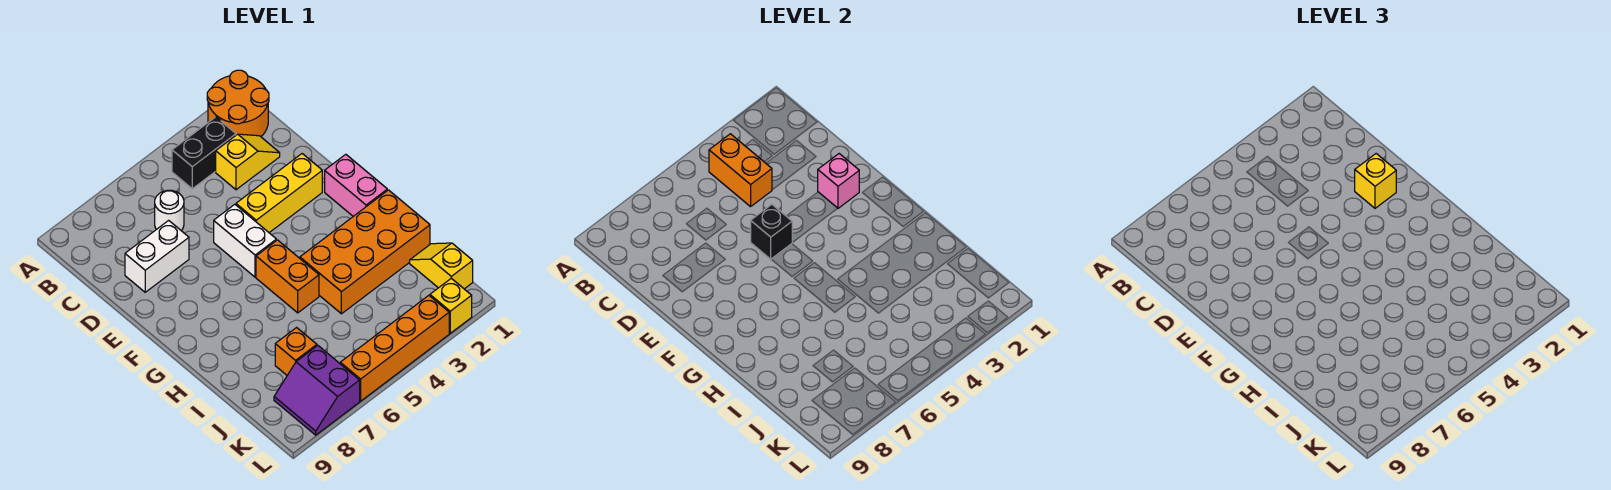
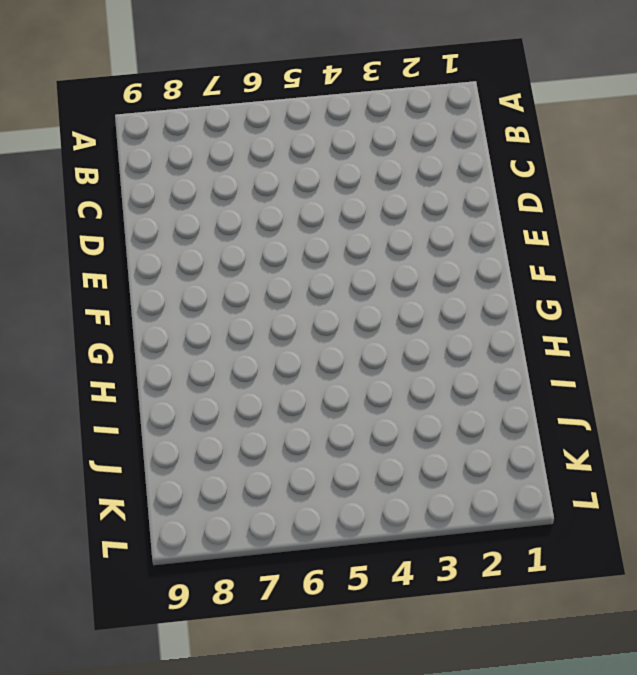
none -> orange round brick A1:B2 level 1
none -> black brick B3:B4 level 1
none -> yellow slope C2:C3 level 1 top 3

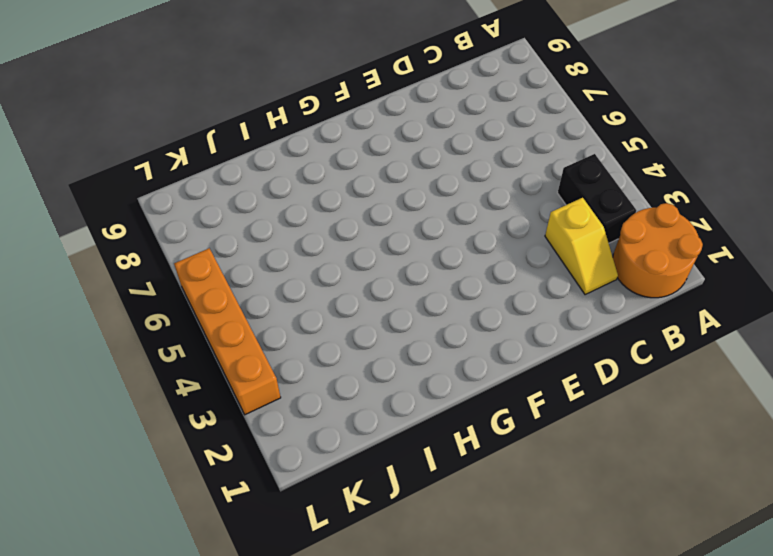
none -> white round brick C6 level 1
none -> white brick D7:D8 level 1
none -> yellow brick E2:E4 level 1

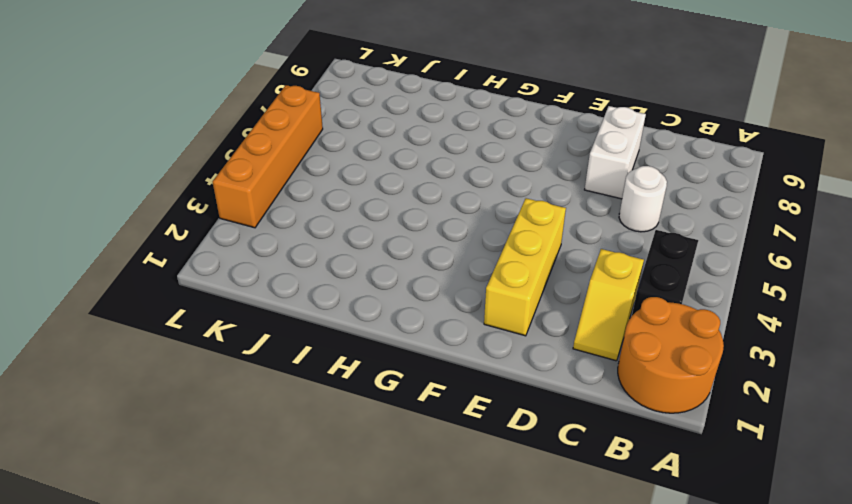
none -> white brick E5:F5 level 1
none -> pink brick F1:G1 level 1
none -> orange brick G5:H5 level 1

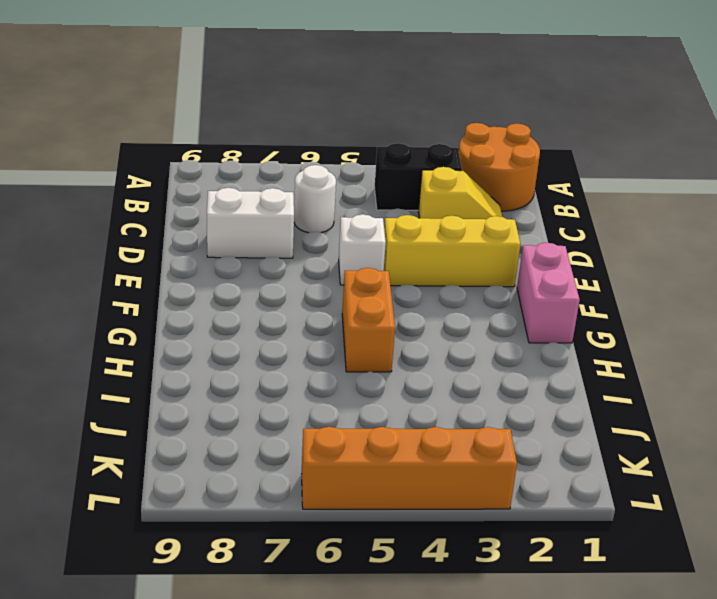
white brick E5 level 1 -> white brick E5:F5 level 1
none -> orange brick H1:I4 level 1
none -> yellow slope J1:K1 level 1 top K
none -> orange brick J7 level 1

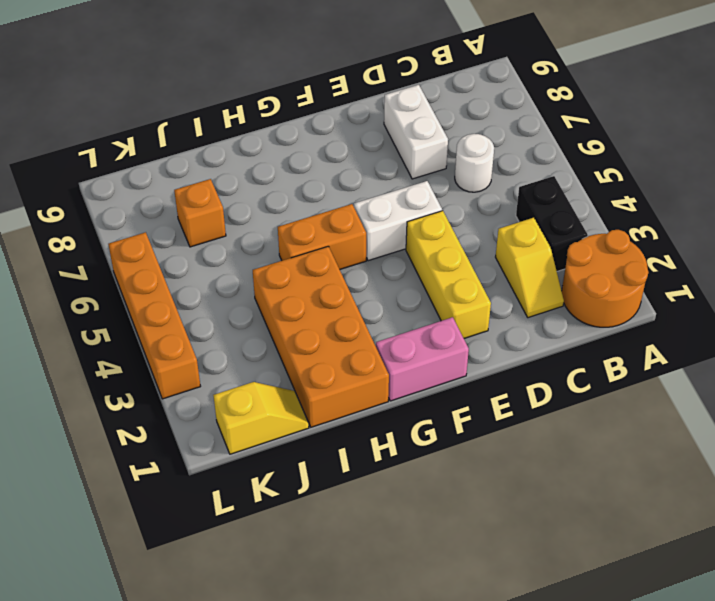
none -> purple slope K7:L8 level 1 top 7
none -> yellow brick L2 level 1
none -> orange brick B4:C4 level 2

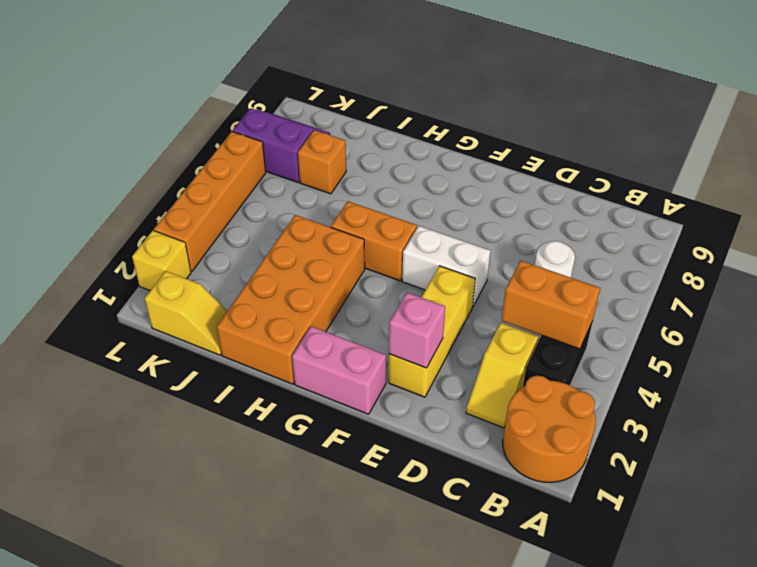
none -> white brick D7:D8 level 1
none -> black brick E5 level 2
none -> yellow brick E2 level 3

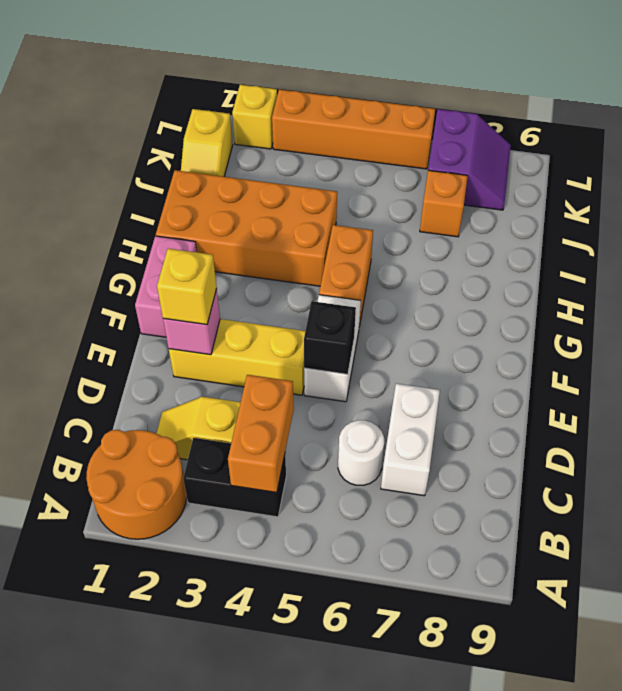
white brick C7:D7 level 1 -> white brick D7:D8 level 1

